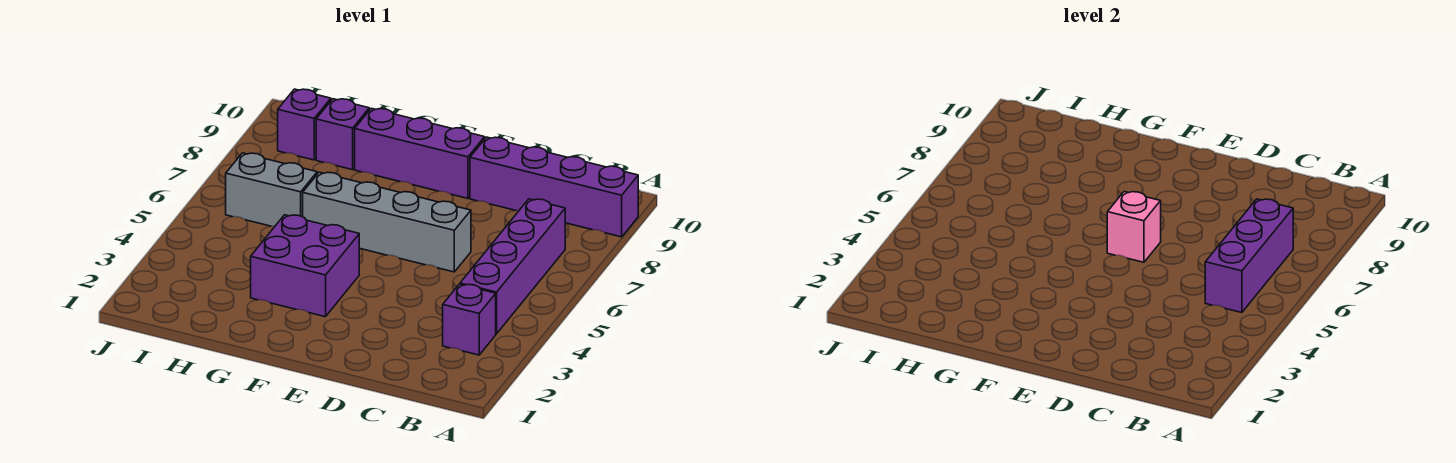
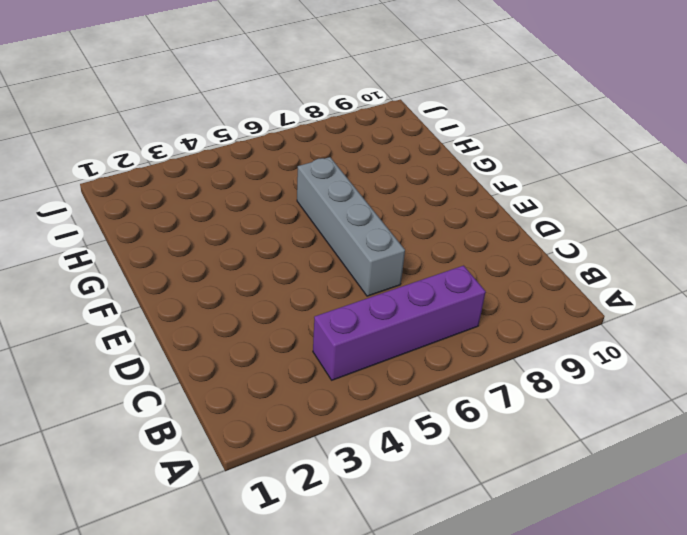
none -> purple brick A9:D9 level 1
none -> purple brick B3 level 1

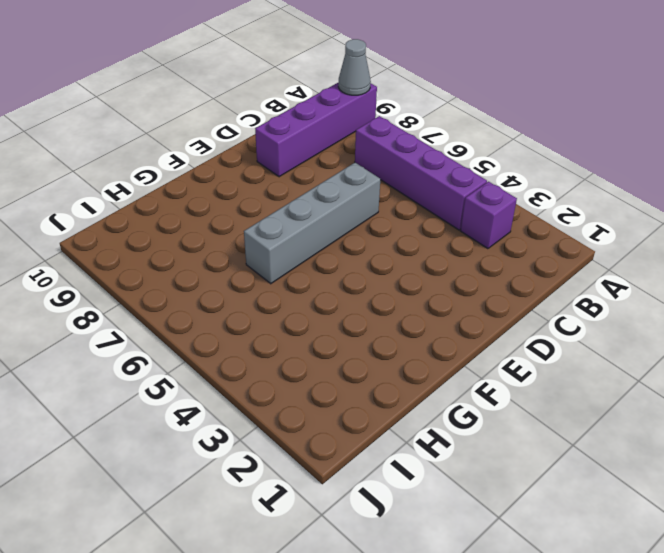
grey cone A9 level 2 -> none
none -> purple brick E9:G9 level 1
none -> purple brick F3:G4 level 1

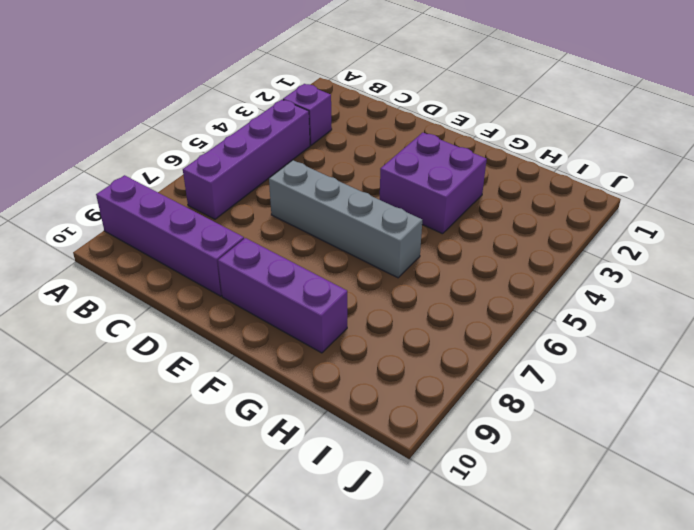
none -> grey brick H6:I6 level 1
none -> purple brick H9 level 1

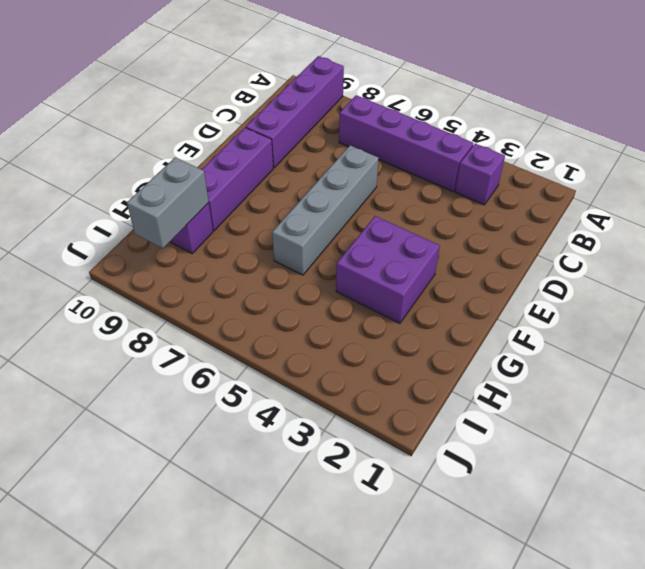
grey brick H9:I9 level 2 -> grey brick H6:I6 level 1
none -> purple brick I9 level 1
none -> purple brick B5:B7 level 2

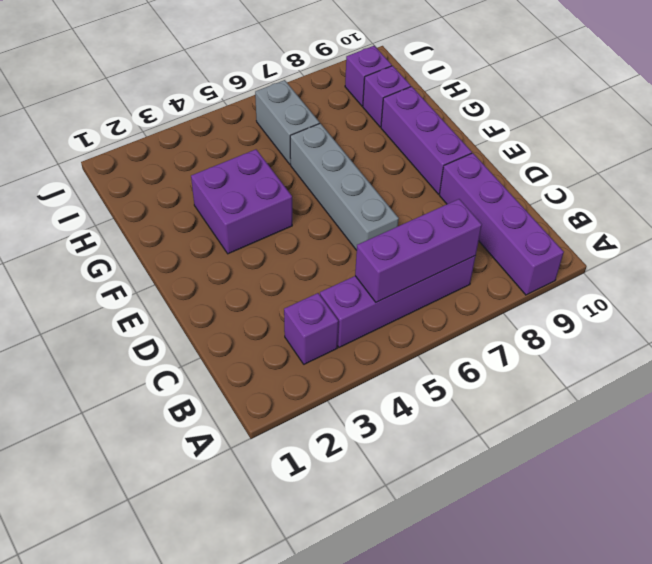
none -> pink brick E6 level 2

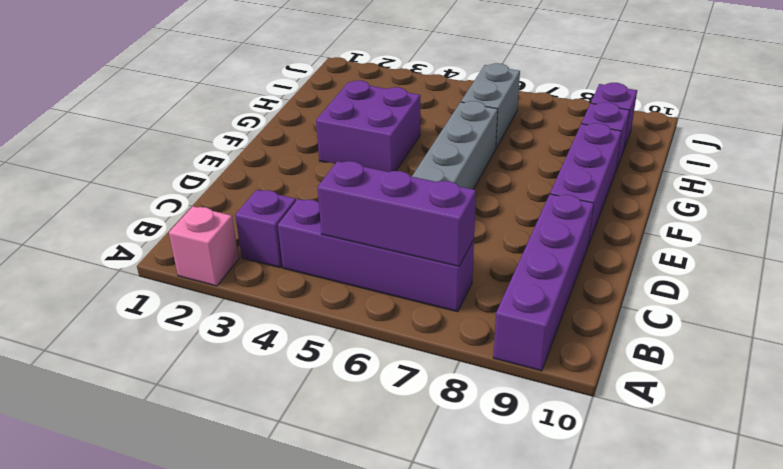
pink brick A2 level 1 -> pink brick E6 level 2

